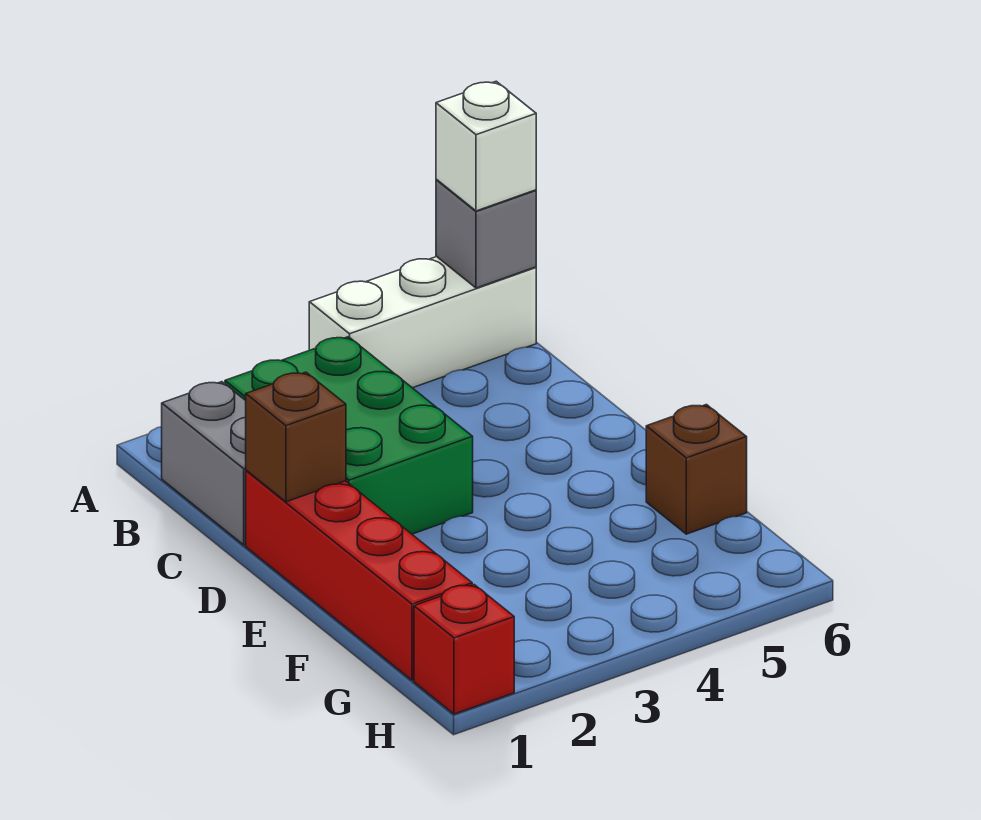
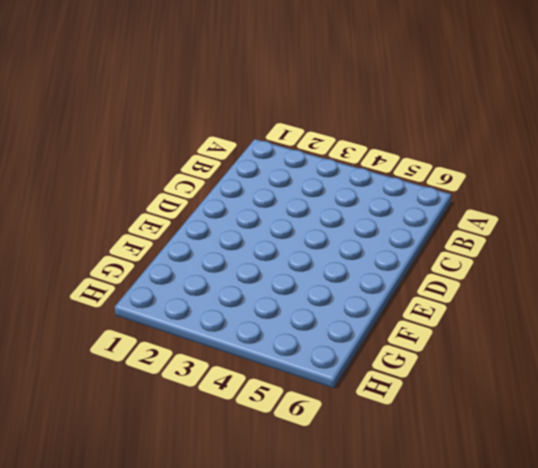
none -> white brick A4:A6 level 1
none -> grey brick B1:C1 level 1

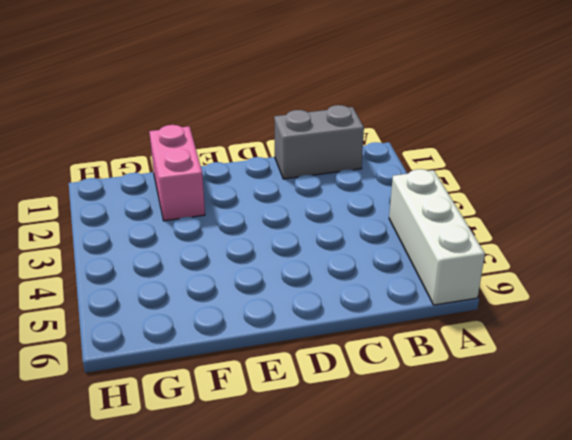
pink brick F1:F2 level 1 -> red brick D1:G1 level 1
none -> green brick B2:D3 level 1
none -> brown brick F6 level 1

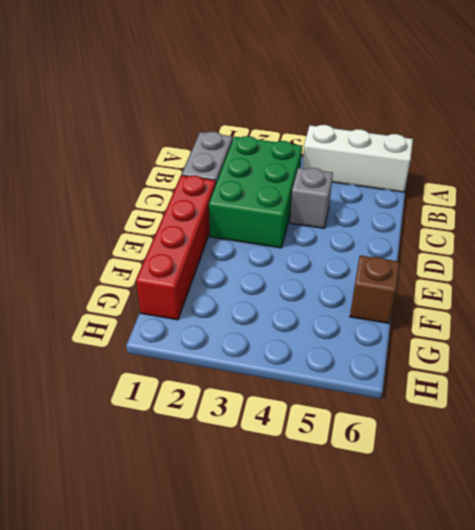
grey brick C4 level 1 -> grey brick A6 level 2
none -> red brick H1 level 1
none -> brown brick D1 level 2

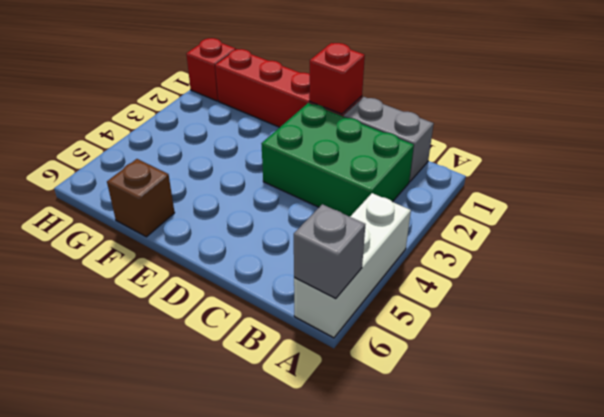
red brick D1 level 2 -> brown brick D1 level 2
none -> white brick A6 level 3

